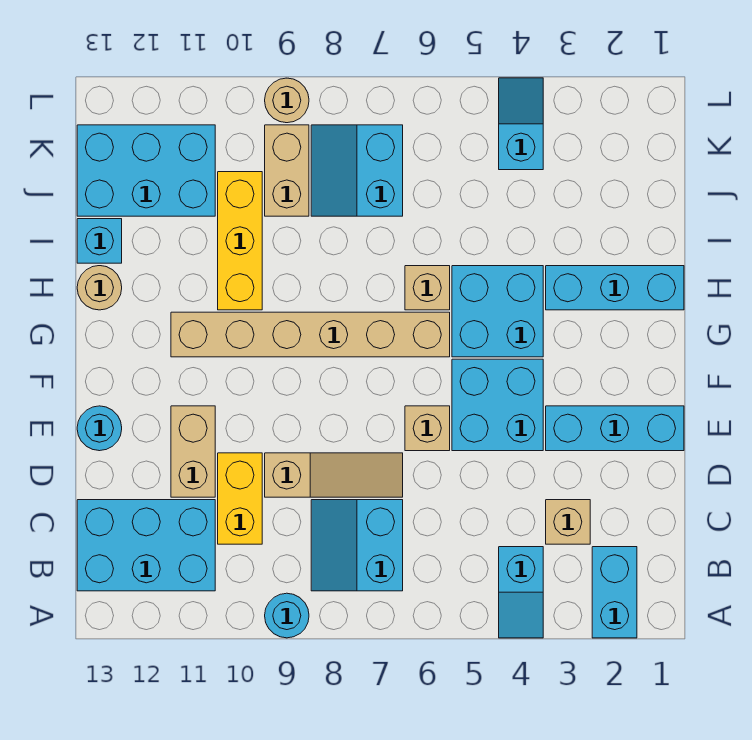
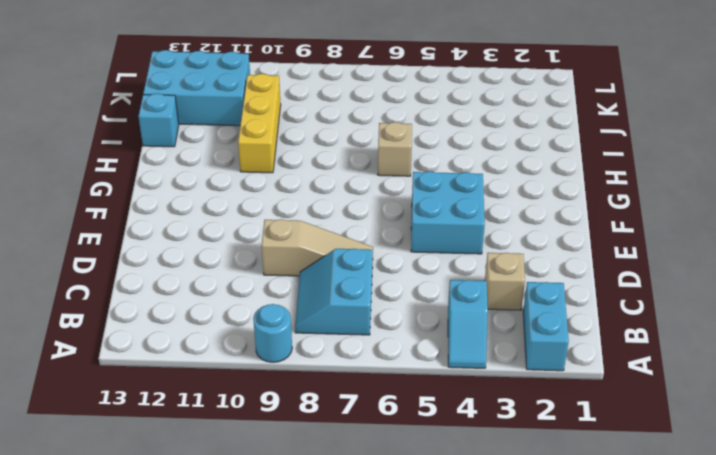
none -> cyan brick B11:C13 level 1
none -> yellow brick C10:D10 level 1
none -> tan brick D11:E11 level 1

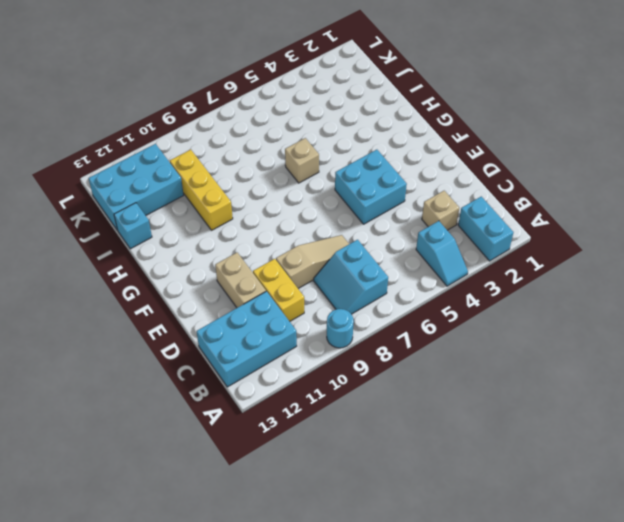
none -> cyan brick E1:E3 level 1
none -> tan brick E6 level 1
none -> cyan round brick E13 level 1

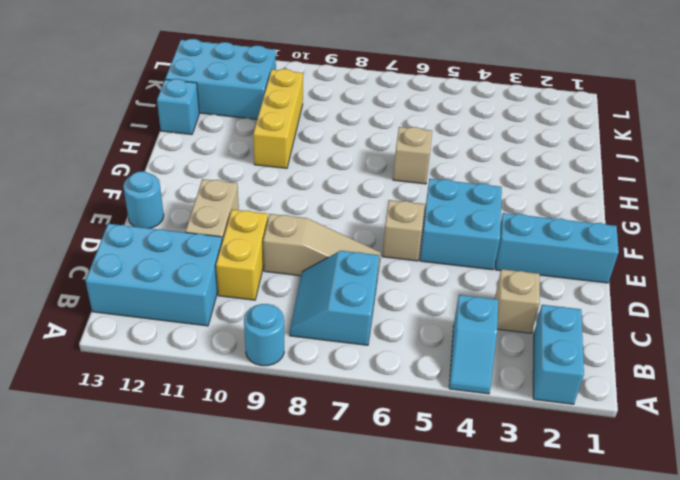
none -> cyan brick G4:H5 level 1
none -> tan brick G6:G11 level 1
none -> cyan brick H1:H3 level 1

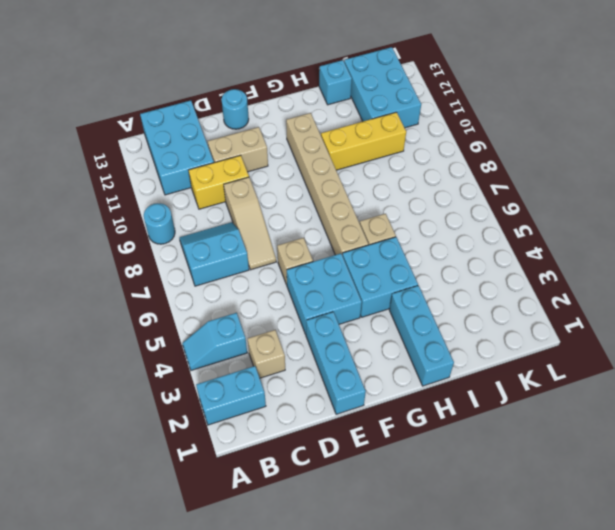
none -> tan round brick H13 level 1
none -> cyan slope J7:K8 level 1 top 7
none -> tan brick J9:K9 level 1

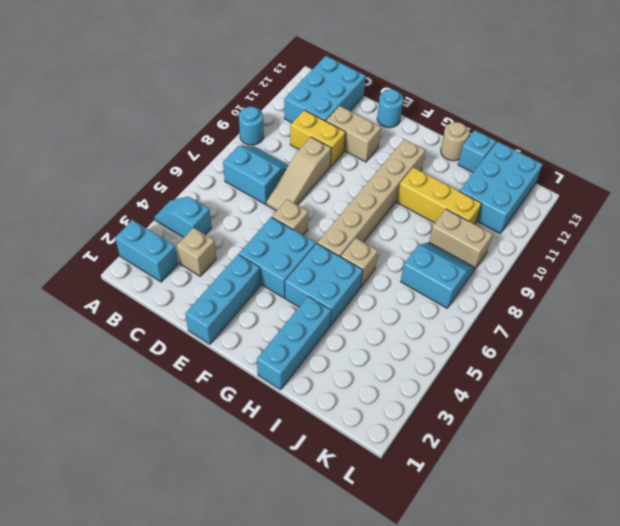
none -> cyan slope K4:L4 level 1 top K
none -> tan round brick L9 level 1

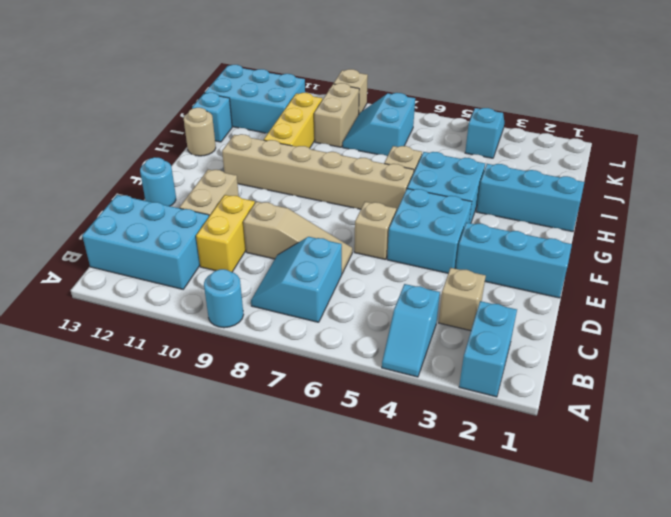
tan brick L9 level 1 -> tan round brick L9 level 1

